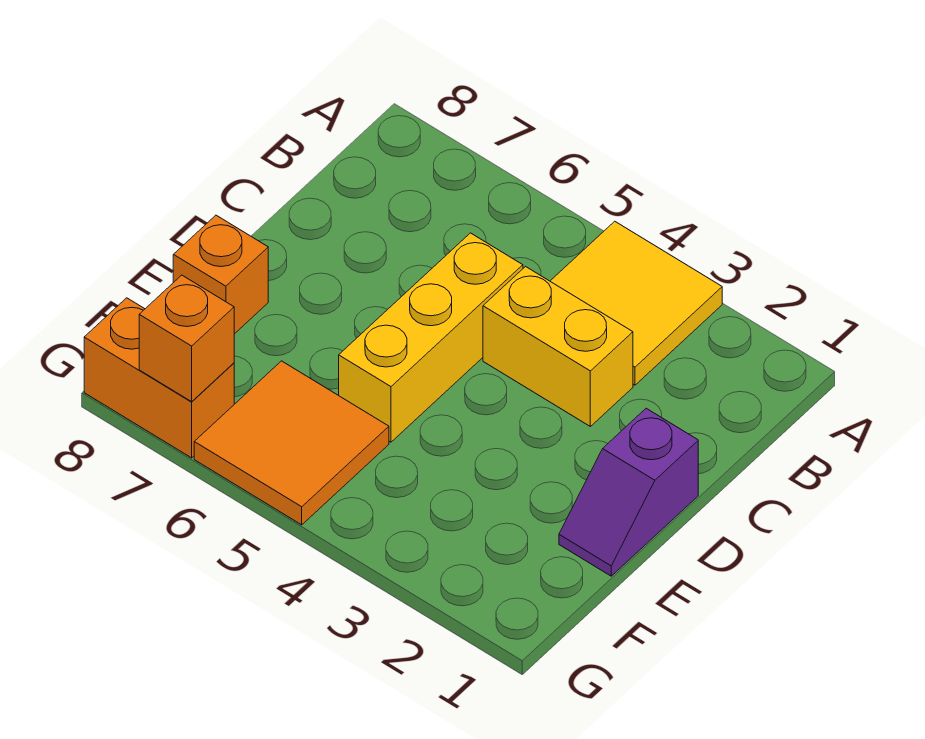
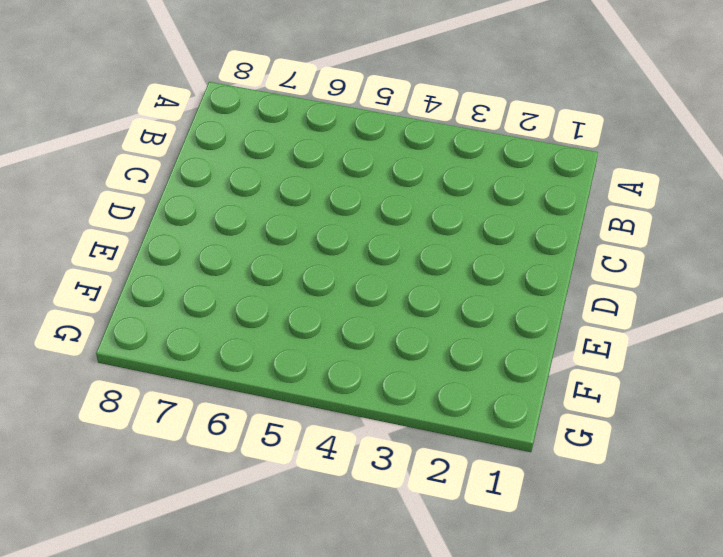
none -> yellow tile A3:B4 level 1
none -> yellow brick C3:C4 level 1

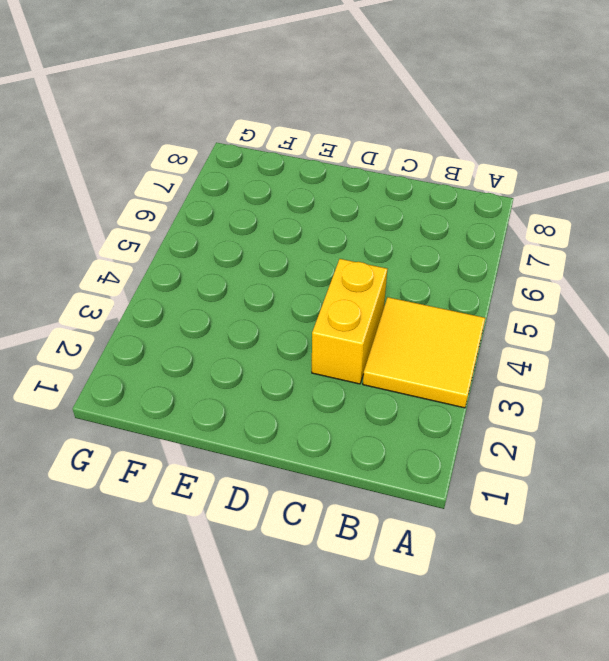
none -> yellow brick C5:E5 level 1
none -> purple slope D1:E1 level 1 top D

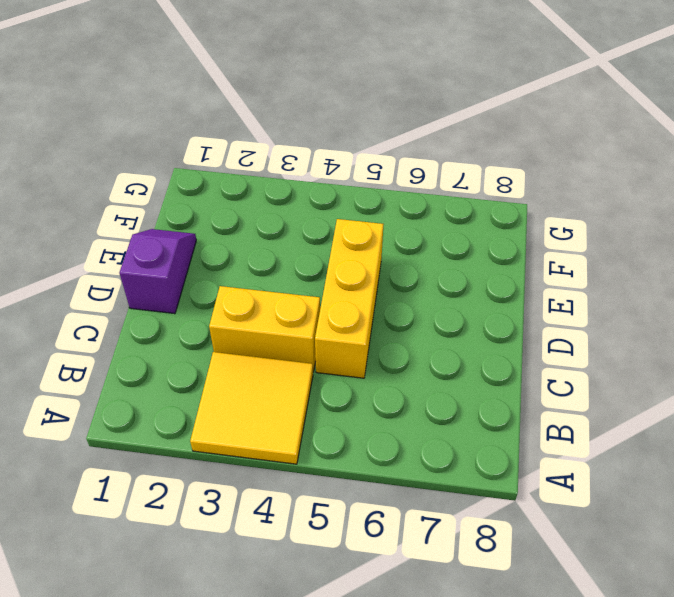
none -> orange brick E8 level 1
none -> orange tile F5:G6 level 1

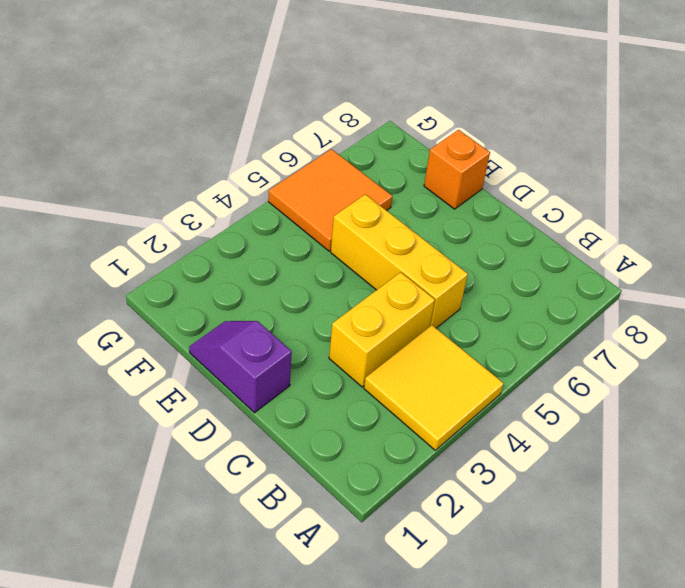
none -> orange brick G7:G8 level 1
none -> orange brick G7 level 2

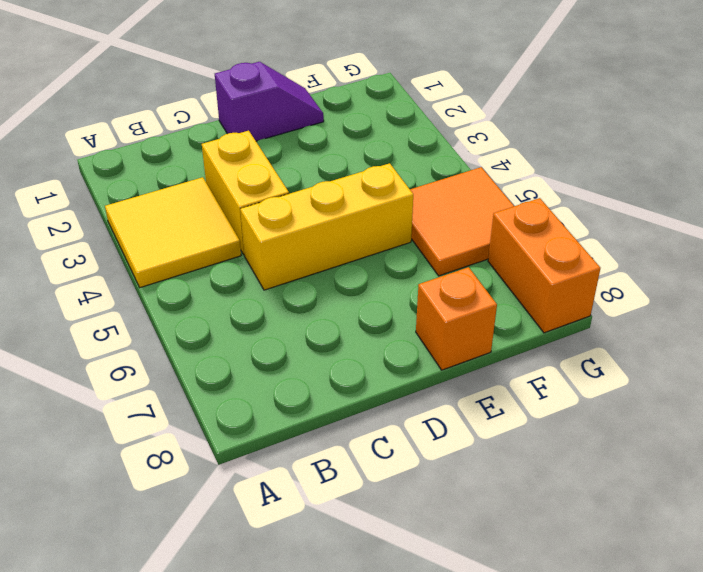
none -> orange brick G7 level 2

